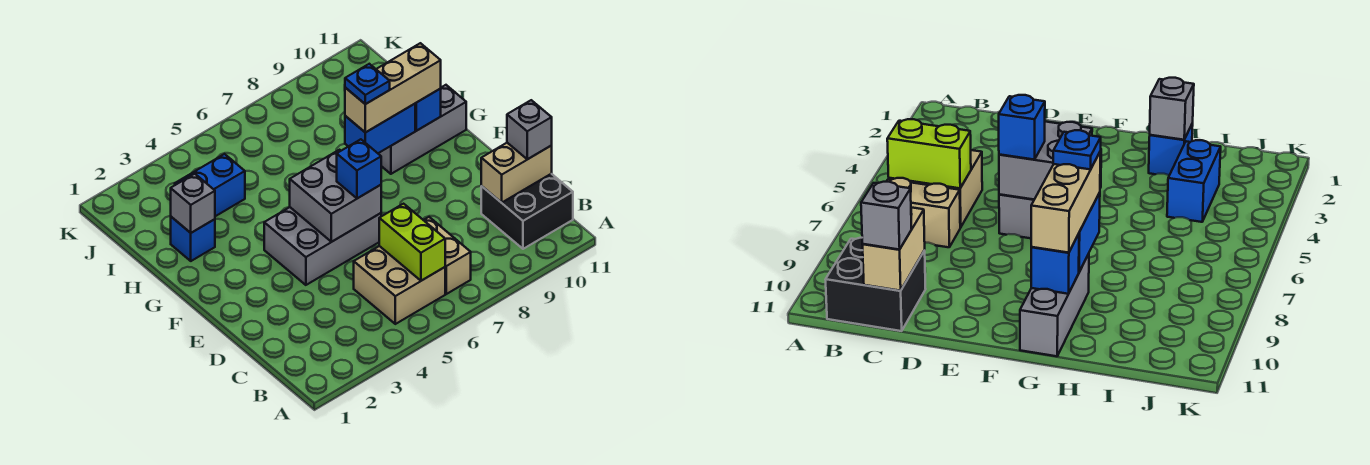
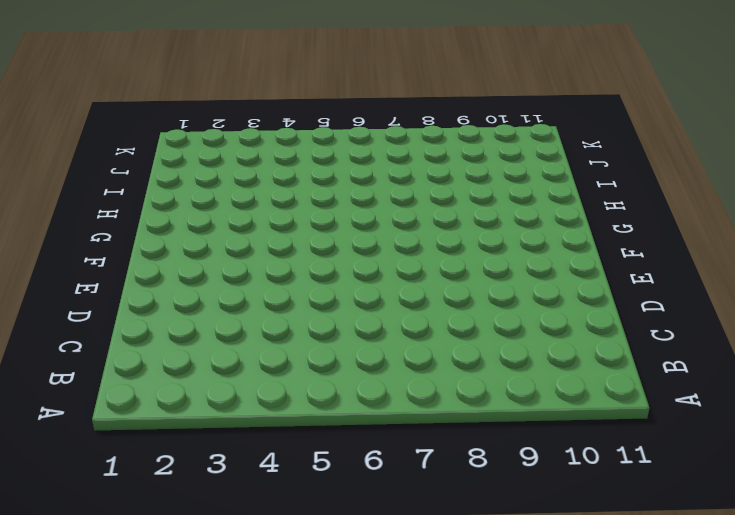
none -> tan brick B5:C6 level 1
none -> tan brick B7:C7 level 1
none -> black brick B10:C11 level 1

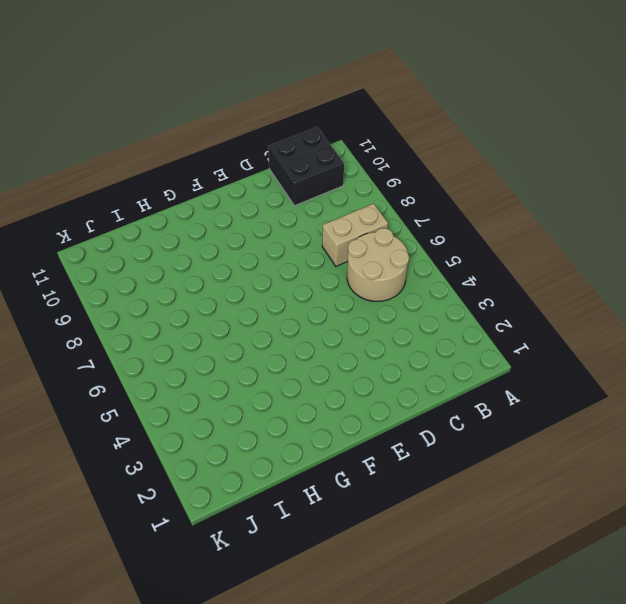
tan round brick B5:C6 level 1 -> tan brick B5:C6 level 1
none -> grey brick E4:F6 level 1
none -> grey brick G9:G11 level 1
none -> blue brick H2 level 1

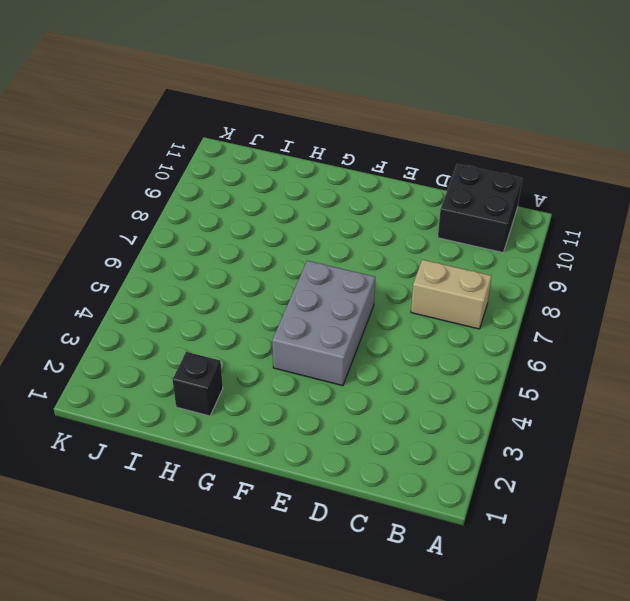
black brick H2 level 1 -> blue brick H2 level 1
none -> tan brick B5:C6 level 1
none -> grey brick G9:G11 level 1
none -> blue brick I3:I4 level 1

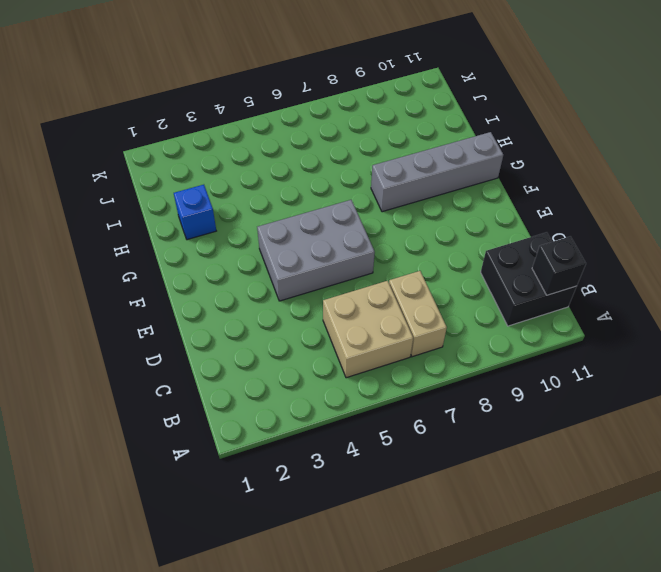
black brick B11 level 2 -> none
grey brick G8:G11 level 1 -> grey brick G9:G11 level 1
none -> blue brick I3:I4 level 1
none -> lime brick B6:C6 level 2
none -> tan brick C10:C11 level 2

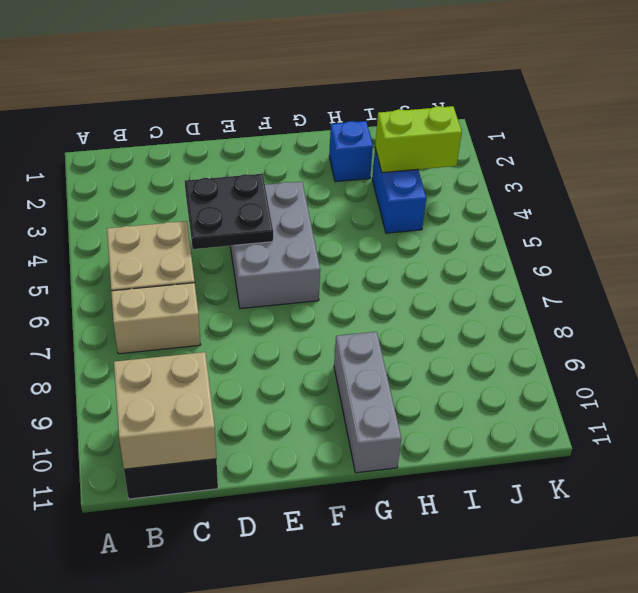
tan brick B10:C11 level 2 -> tan brick C10:C11 level 2
black plate D4:E5 level 2 -> grey brick E5:F6 level 2
lime brick I3:J3 level 2 -> lime brick B6:C6 level 2
none -> blue brick G8:G9 level 2
none -> blue brick G10 level 2
none -> grey brick H2 level 2

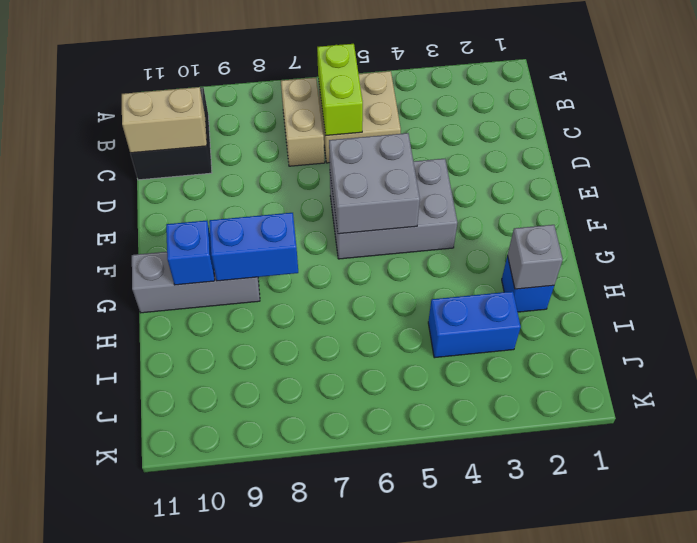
none -> grey brick C11 level 3
none -> blue brick E6 level 3
none -> tan brick G8:G10 level 3

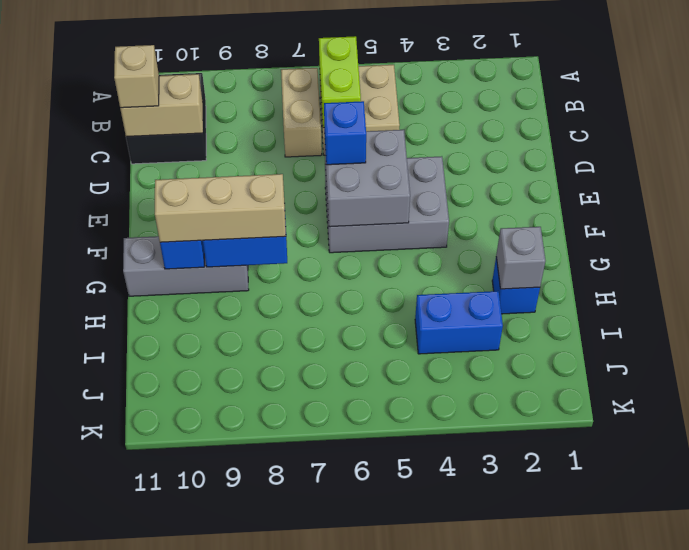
tan brick C11 level 3 -> grey brick C11 level 3
none -> blue plate G8 level 4

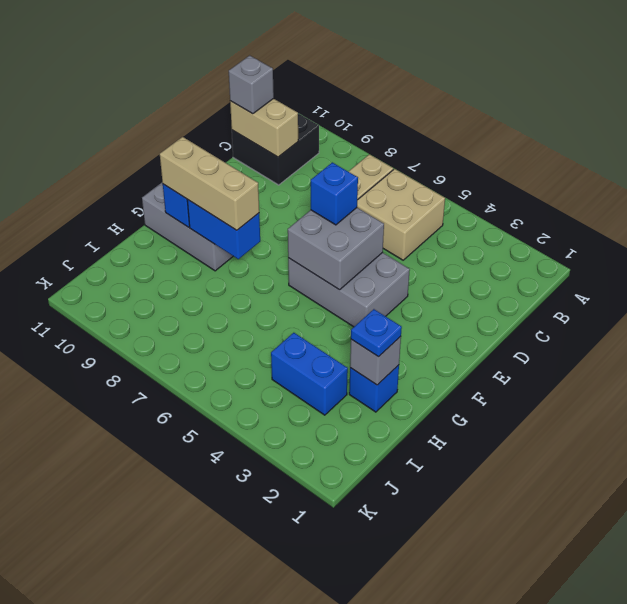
blue plate H2 level 3 -> blue plate G8 level 4
none -> lime brick B6:C6 level 2

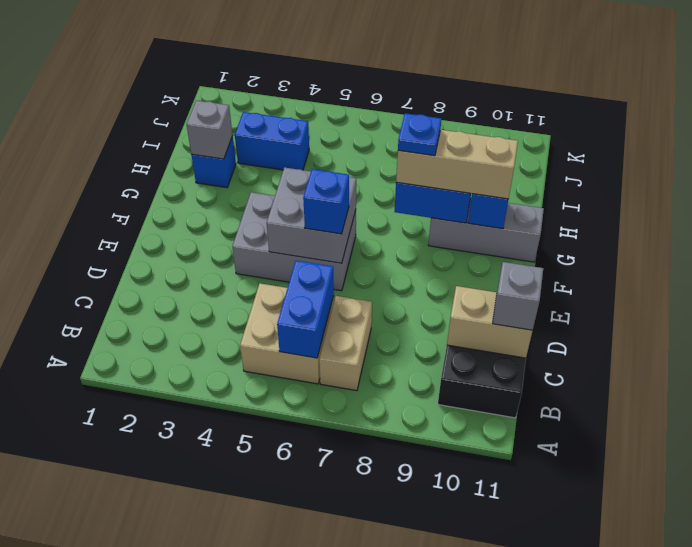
blue brick B6:C6 level 2 -> lime brick B6:C6 level 2

